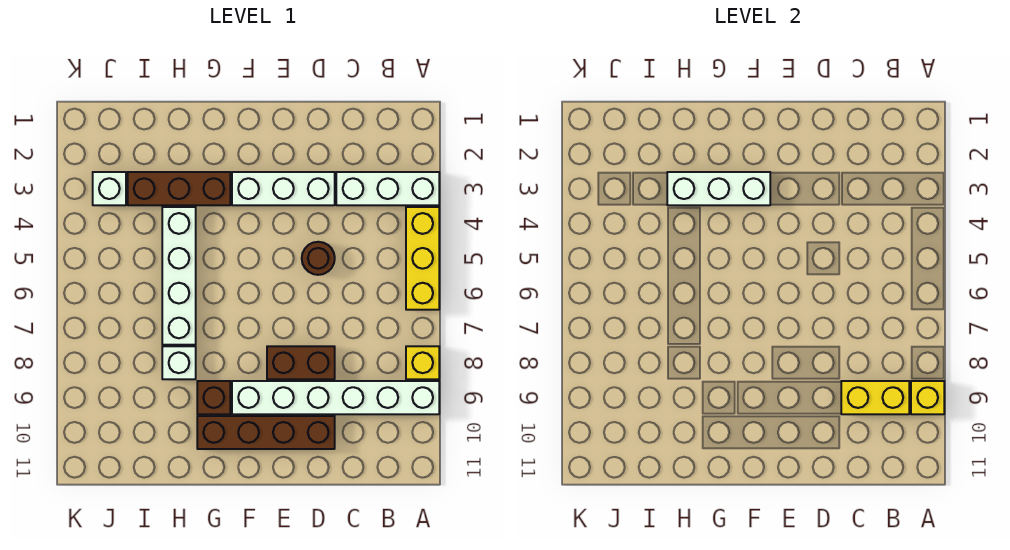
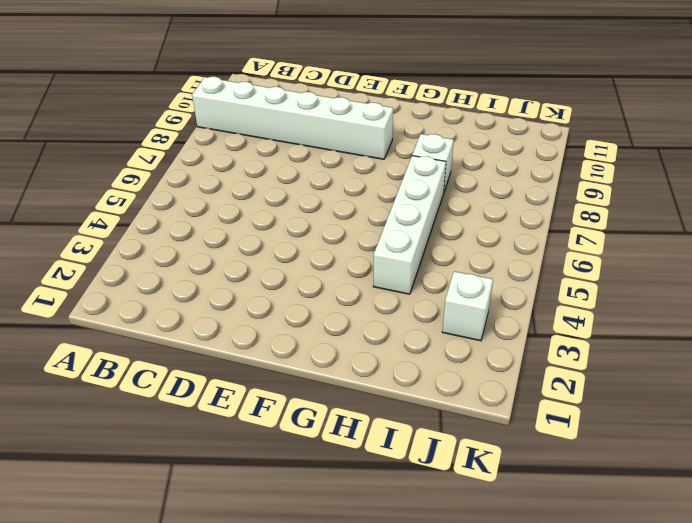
none -> white brick A3:C3 level 1
none -> yellow brick A4:A6 level 1
none -> yellow brick A8 level 1

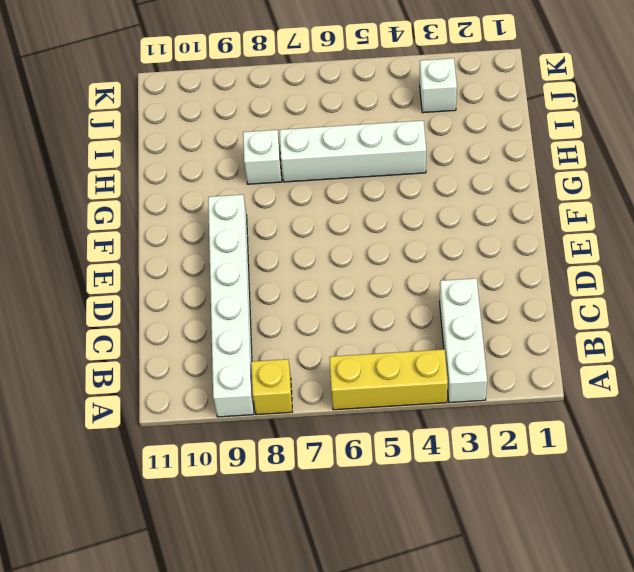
none -> white brick D3:F3 level 1
none -> brown round brick D5 level 1
none -> brown brick D8:E8 level 1

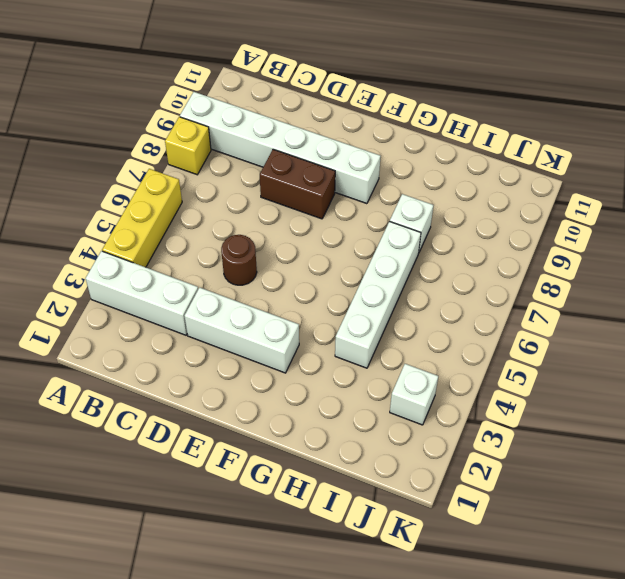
none -> brown brick D10:G10 level 1
none -> brown brick G3:I3 level 1
none -> brown brick G9 level 1

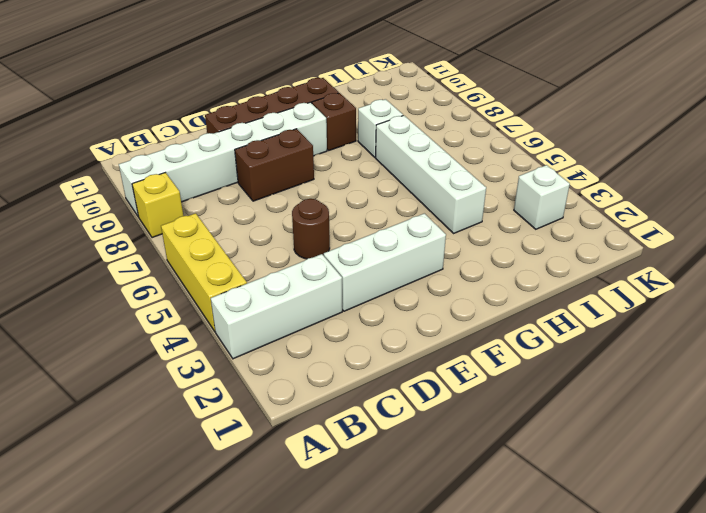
none -> brown brick G3:I3 level 1
none -> yellow brick A9 level 2
none -> yellow brick B9:C9 level 2

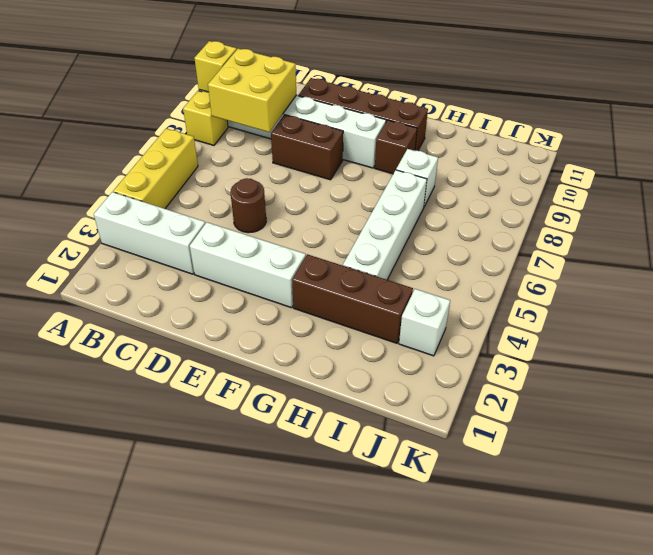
yellow brick B8:C9 level 2 -> yellow brick B9:C9 level 2
none -> white brick F3:H3 level 2

